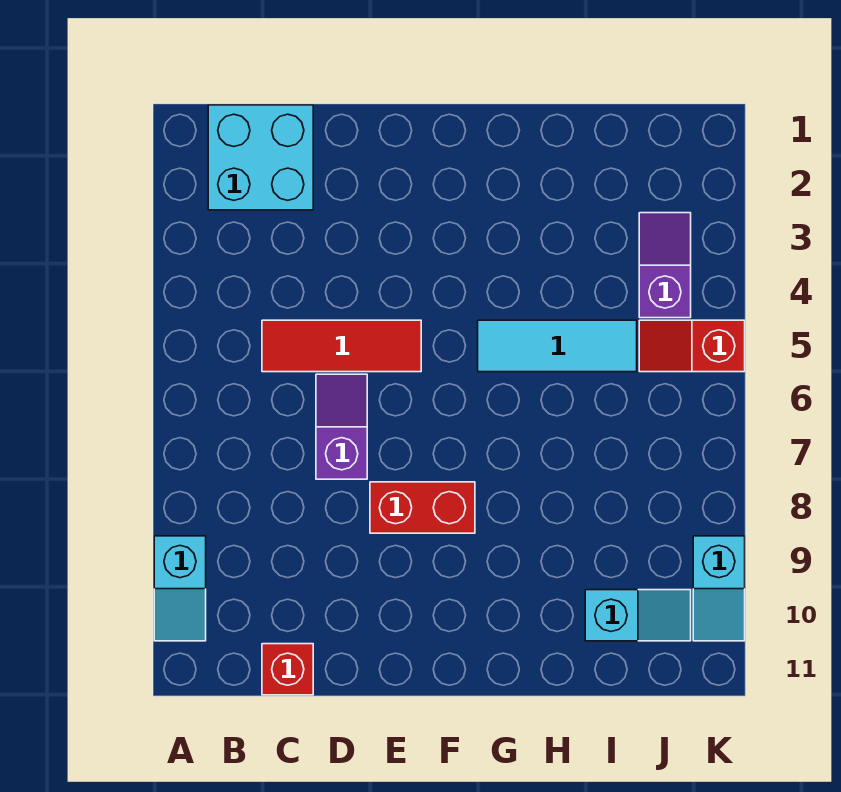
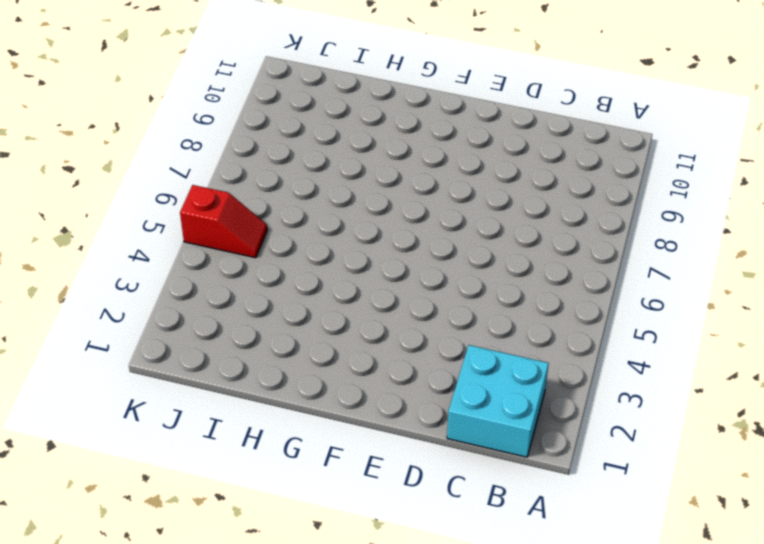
none -> cyan slope A9:A10 level 1 top 9
none -> red tile C5:E5 level 1

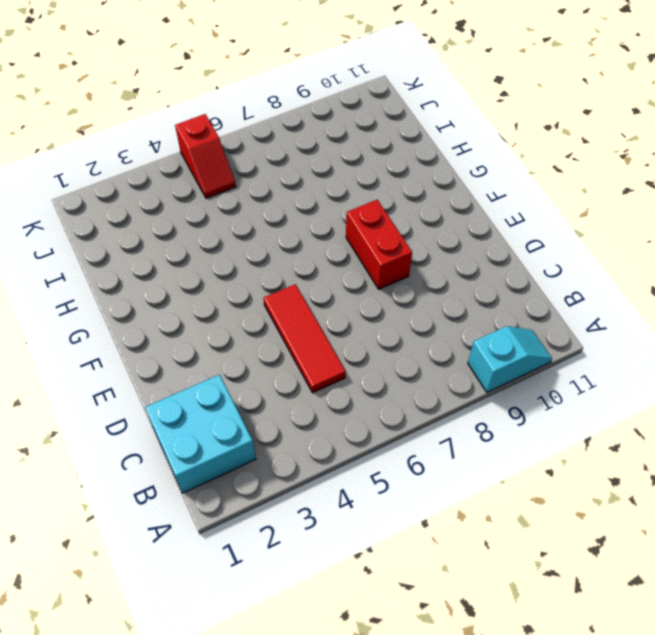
none -> red brick C11 level 1
none -> purple slope D6:D7 level 1 top 7

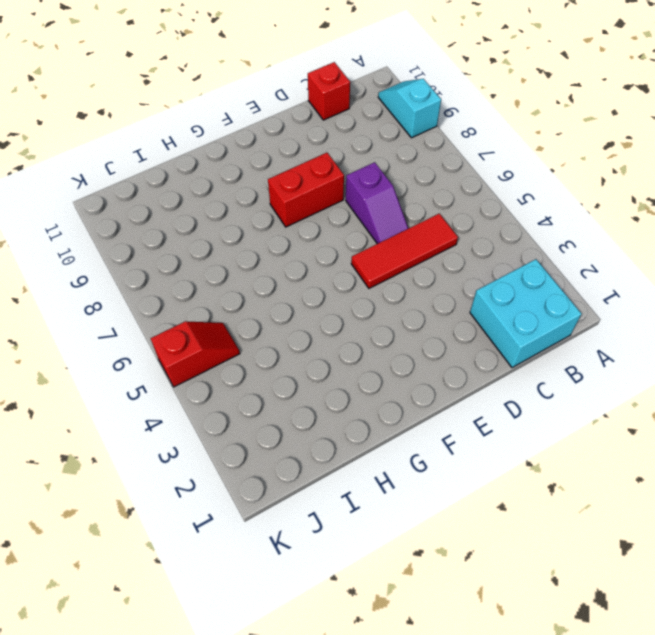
none -> cyan tile G5:I5 level 1
none -> cyan slope I10:J10 level 1 top I

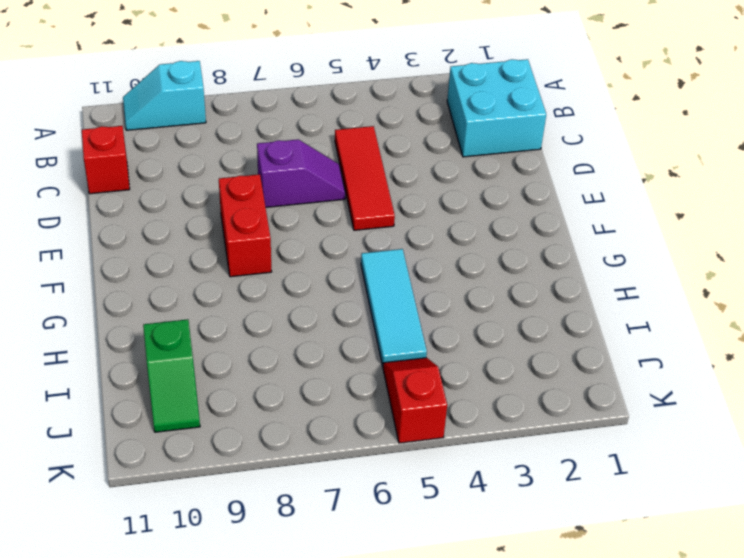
green slope I10:J10 level 1 top I -> cyan slope I10:J10 level 1 top I
none -> purple slope J3:J4 level 1 top 4
none -> cyan slope K9:K10 level 1 top 9

